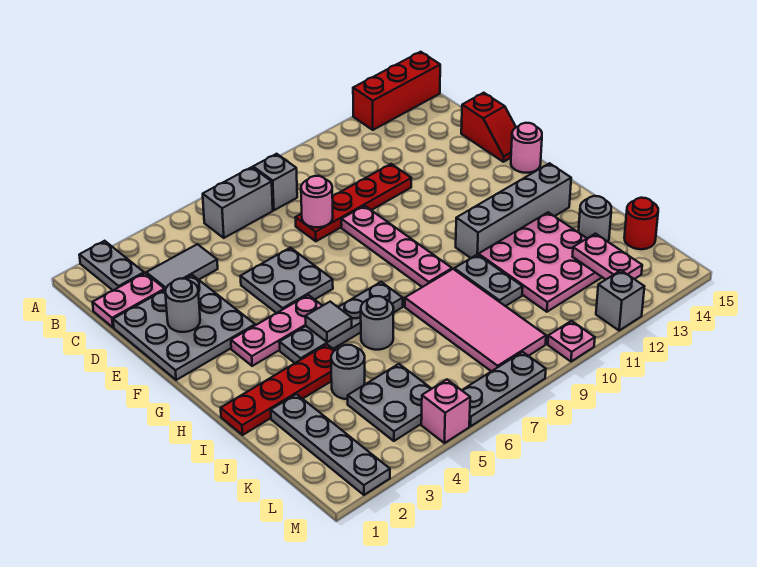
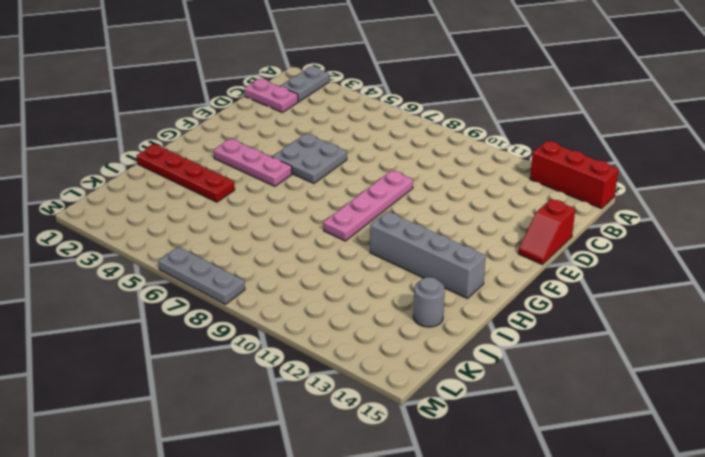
none -> grey brick B6:B7 level 1
none -> grey brick B8 level 1
none -> grey tile C3:C4 level 1
none -> grey plate D1:F3 level 1

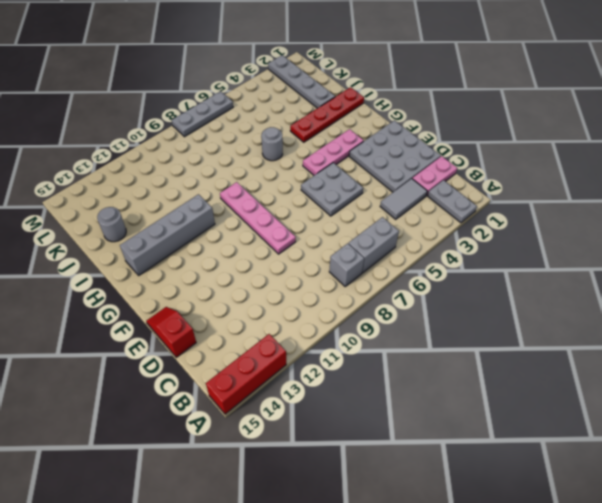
none -> red plate D8:D11 level 1
none -> pink round brick F15 level 1
none -> grey plate H4:H7 level 1
none -> pink tile I8:L9 level 1

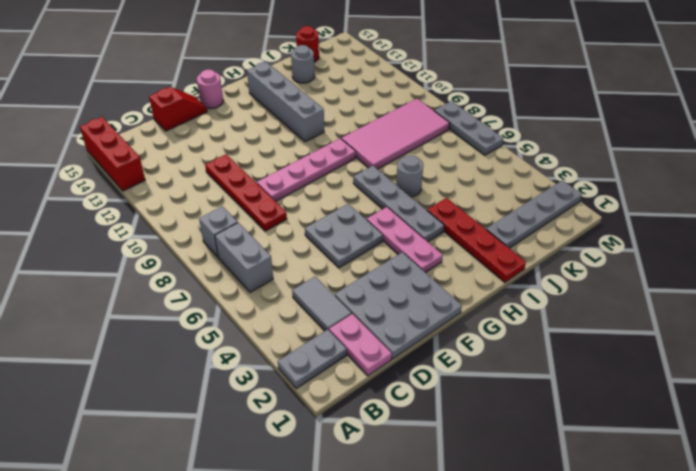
none -> grey plate I10:J10 level 1
none -> pink plate I11:K13 level 1
none -> grey round brick J4 level 1
none -> grey plate K4:L5 level 1

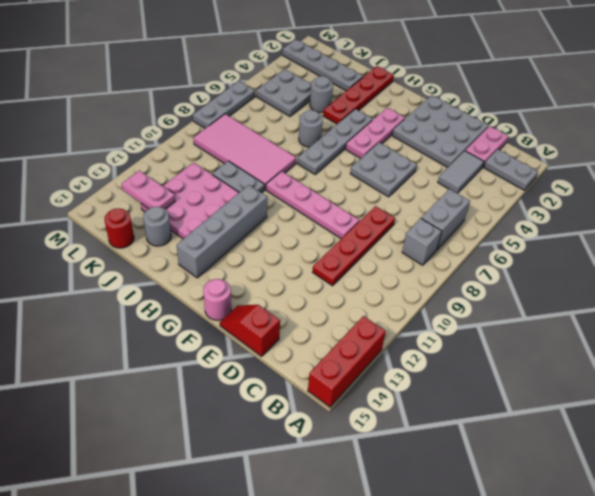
none -> pink brick M5 level 1
none -> pink plate M10 level 1
none -> grey brick M12 level 1
none -> pink round brick D8 level 2

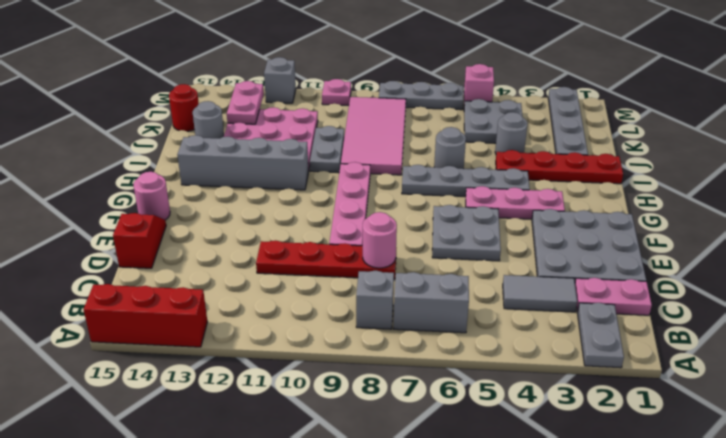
none -> grey round brick E2 level 2
none -> grey tile H5 level 2

